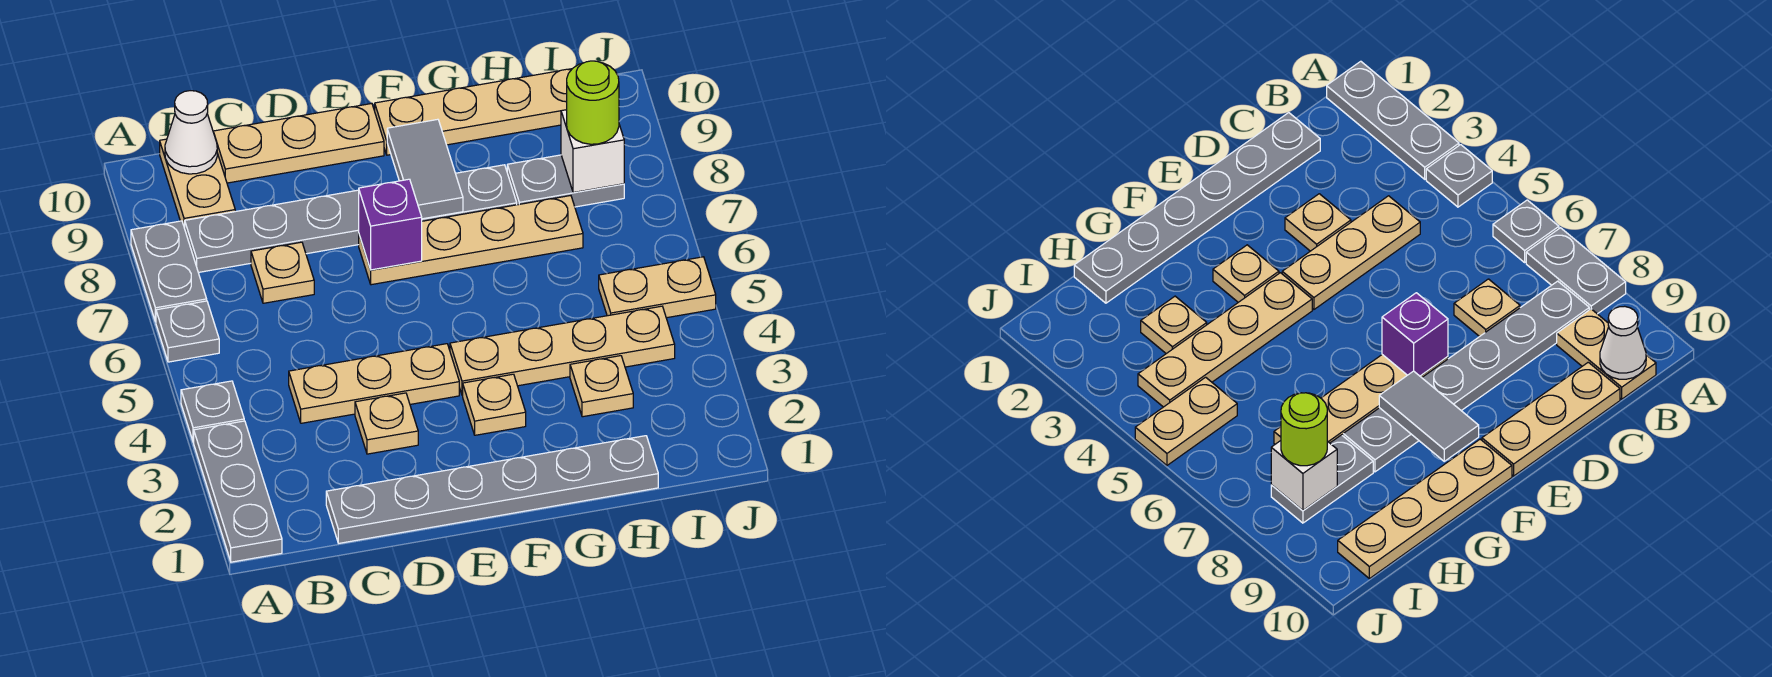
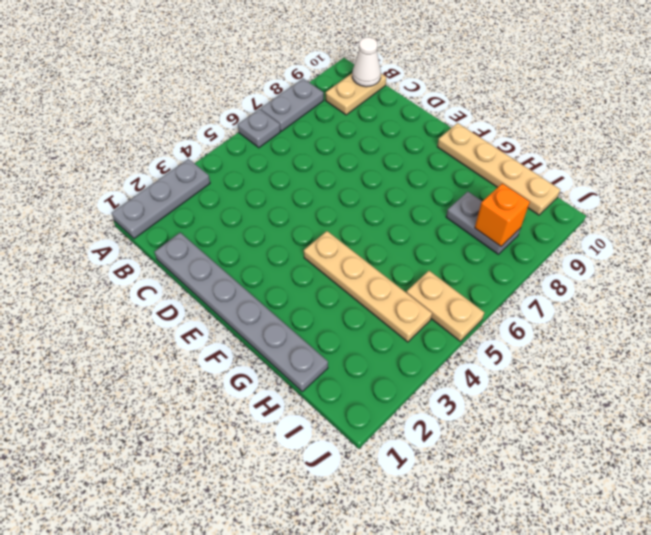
orange brick I8 level 2 -> white brick I8 level 2
none -> grey plate A4 level 1
none -> grey plate B8:G8 level 1
none -> tan plate C4:E4 level 1

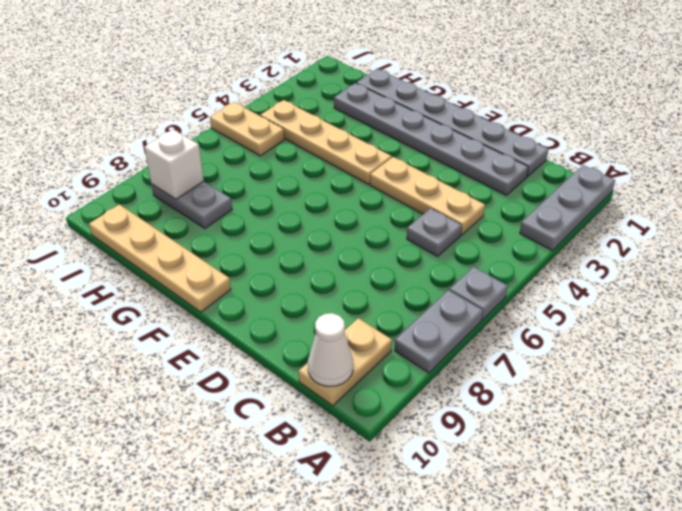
grey plate C2:H2 level 1 -> grey plate B8:G8 level 1
grey plate C5 level 1 -> grey plate A4 level 1
none -> tan plate C7 level 1
none -> tan plate C10:E10 level 1
none -> tan plate D3 level 1

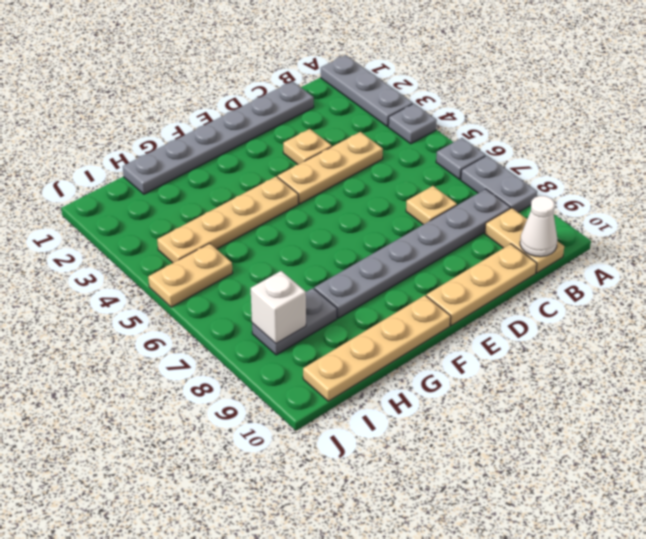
none -> tan plate E7:H7 level 1
none -> tan plate F3 level 1
none -> tan plate H3 level 1

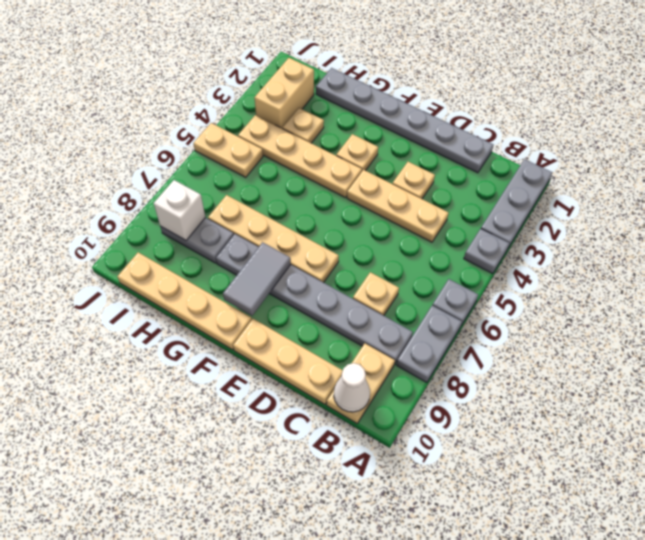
tan brick I2:I3 level 1 -> none
none -> purple brick E7 level 2
none -> lime round brick I8 level 3

